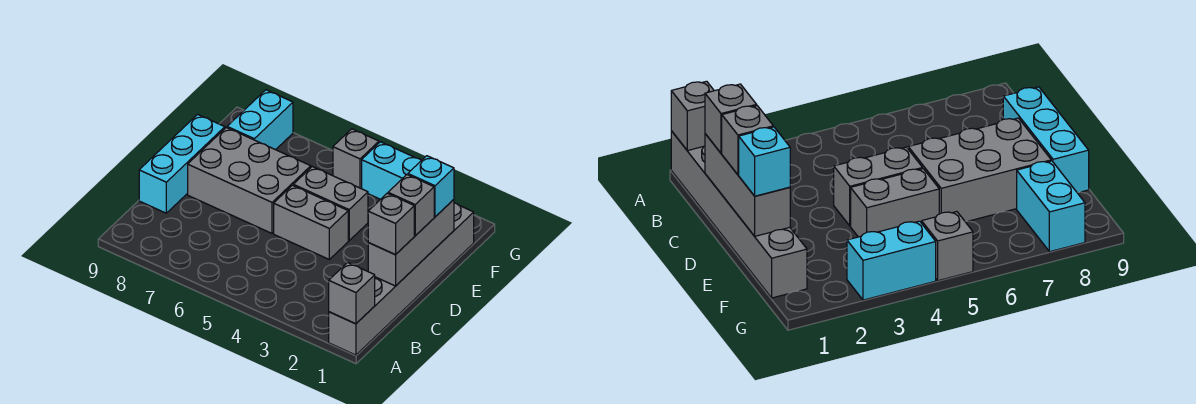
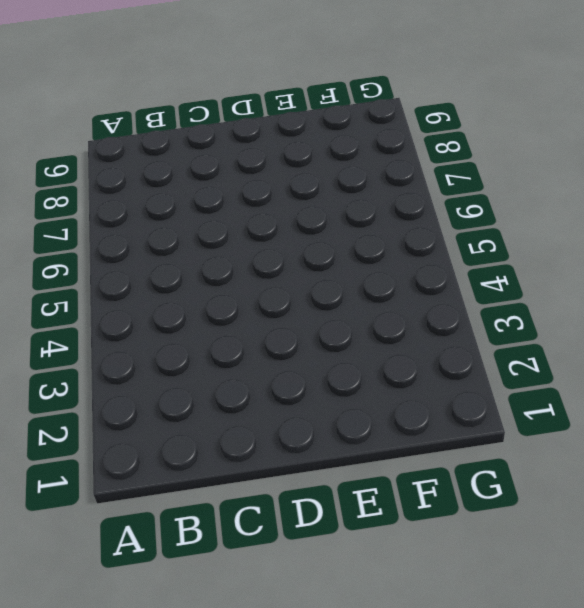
none -> grey brick A1:F1 level 1
none -> cyan brick C9:E9 level 1
none -> grey brick D4:D5 level 1

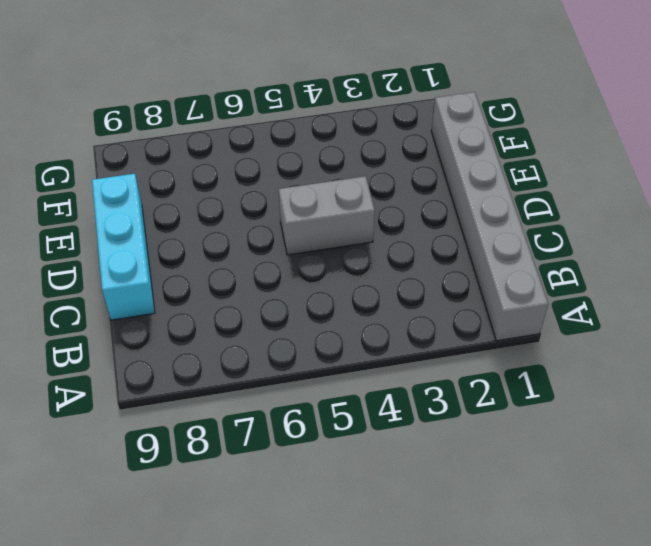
none -> grey brick D6:E8 level 1
none -> grey brick E4:E5 level 1
none -> cyan brick F8:G8 level 1

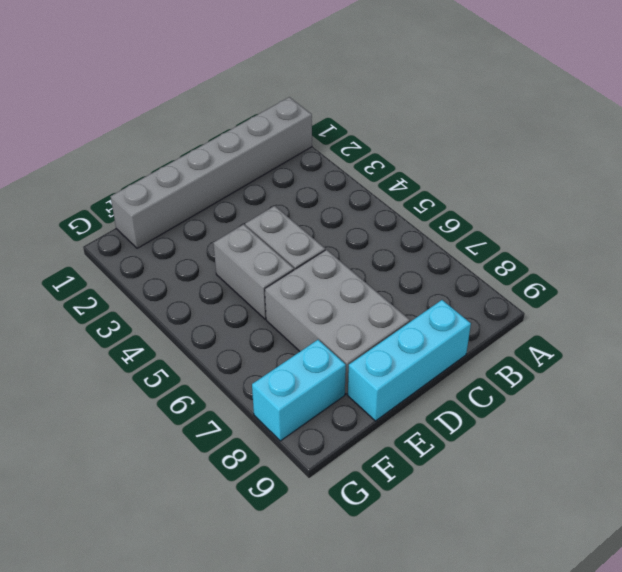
none -> cyan brick G3:G4 level 1
none -> grey brick G5 level 1
none -> grey brick A1 level 2

